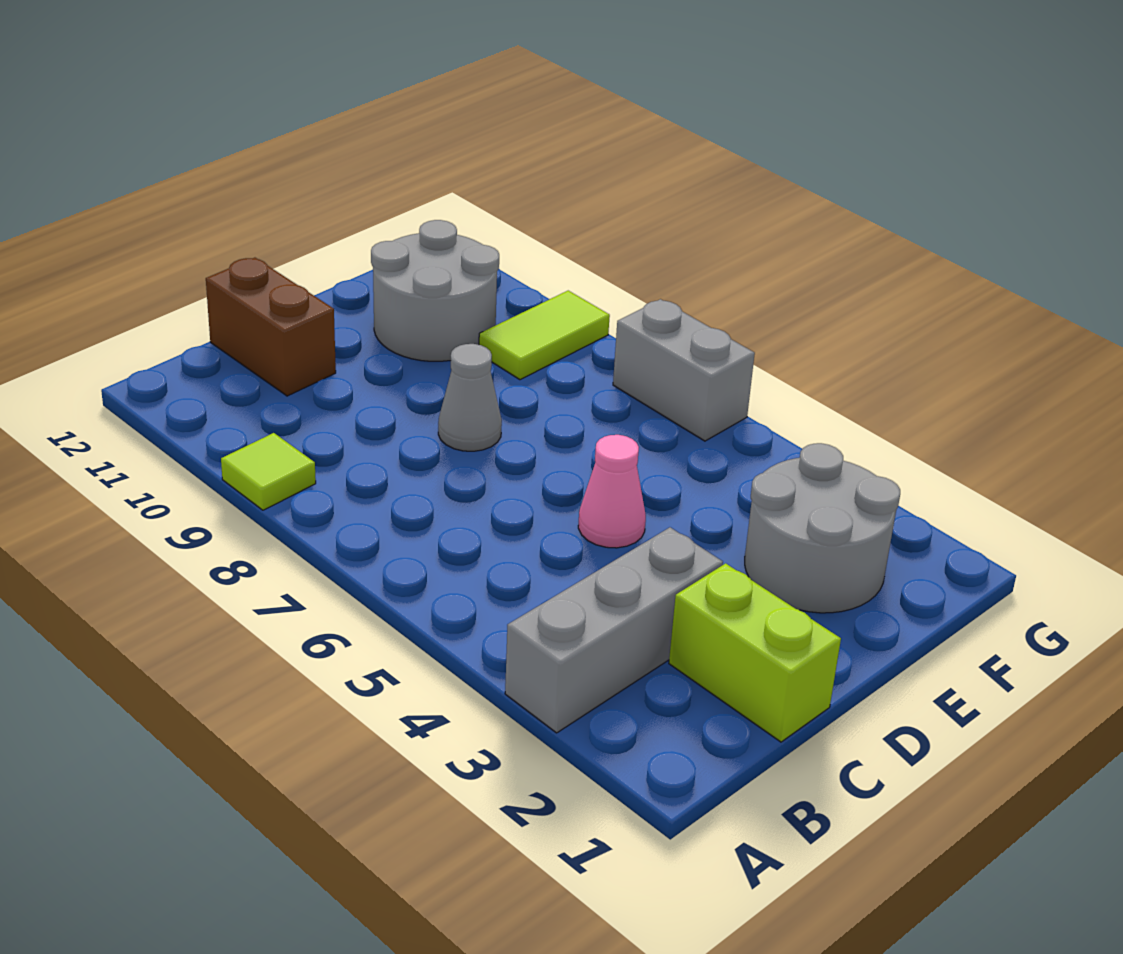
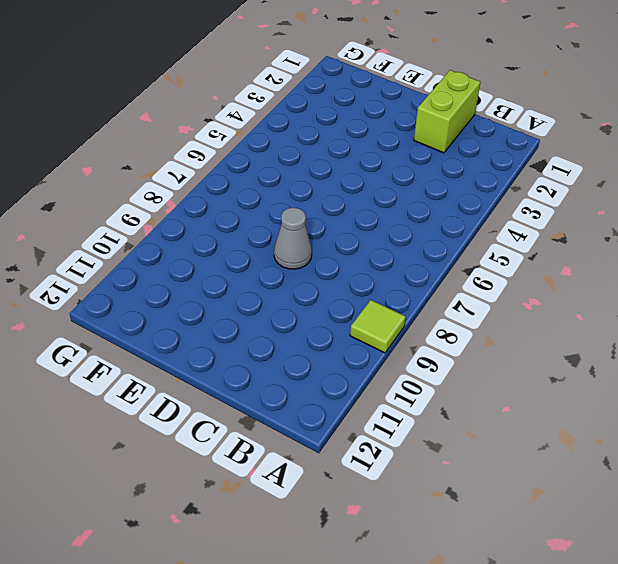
none -> grey brick A3:C3 level 1
none -> brown brick C11:C12 level 1

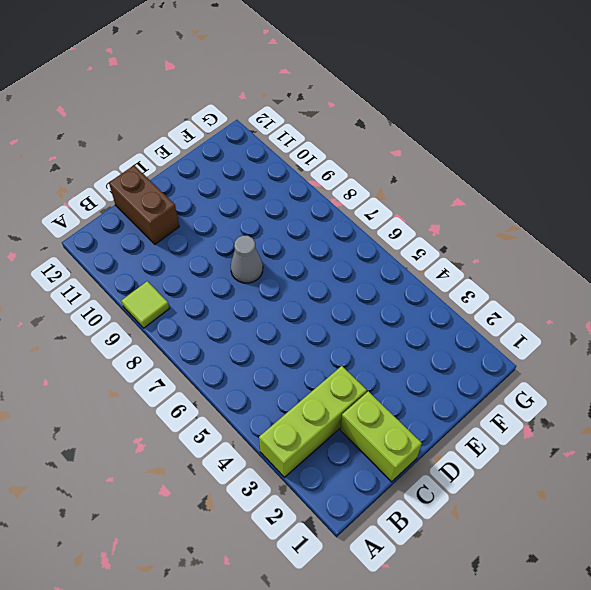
lime brick A3:C3 level 1 -> grey brick A3:C3 level 1
none -> pink cone D5 level 1
none -> grey round brick E2:F3 level 1

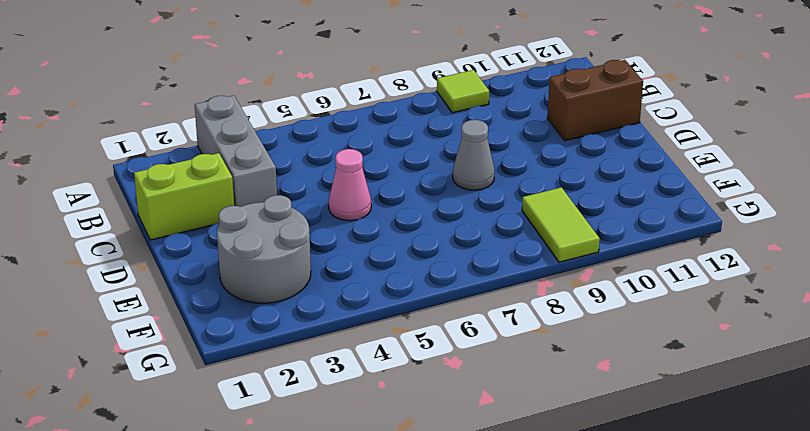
none -> grey round brick E10:F11 level 1
none -> grey brick G6:G7 level 1

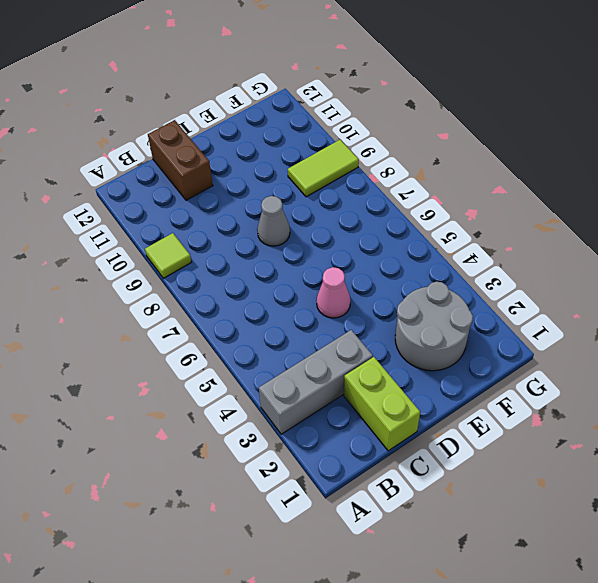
none -> grey round brick E10:F11 level 1
none -> grey brick G6:G7 level 1

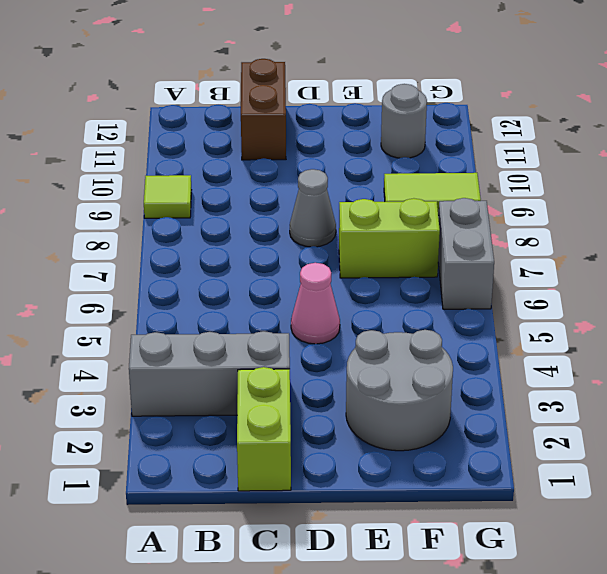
lime brick E7:F7 level 1 -> none
grey round brick F11 level 1 -> grey round brick E10:F11 level 1

